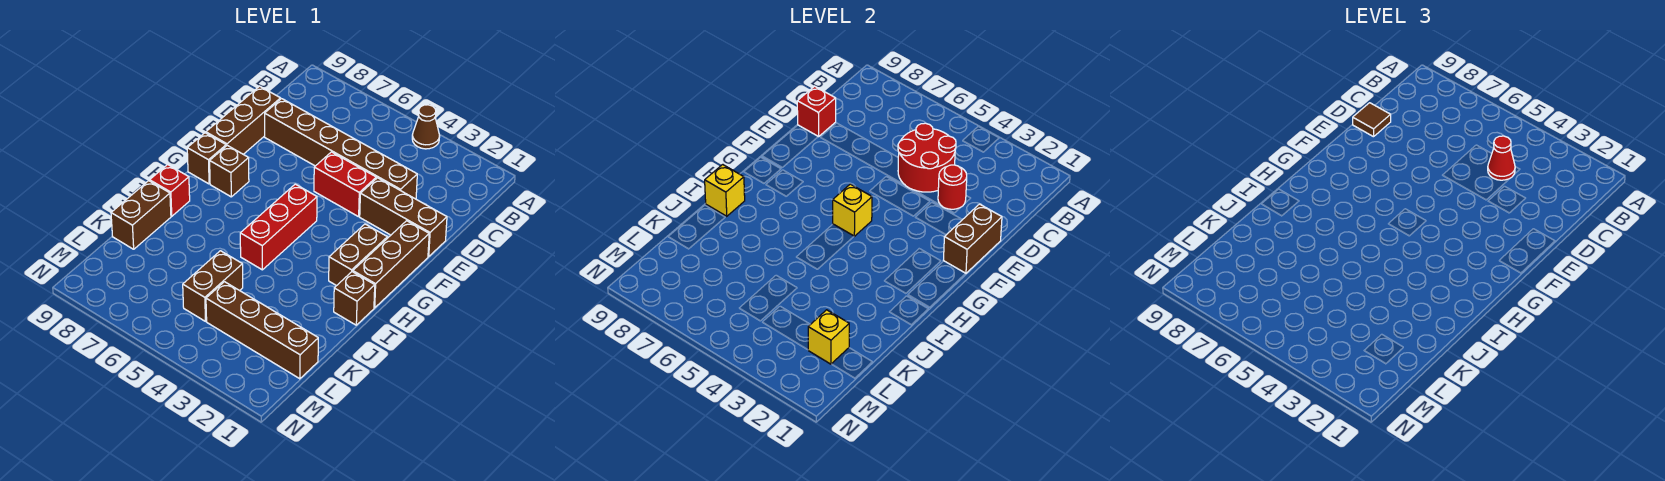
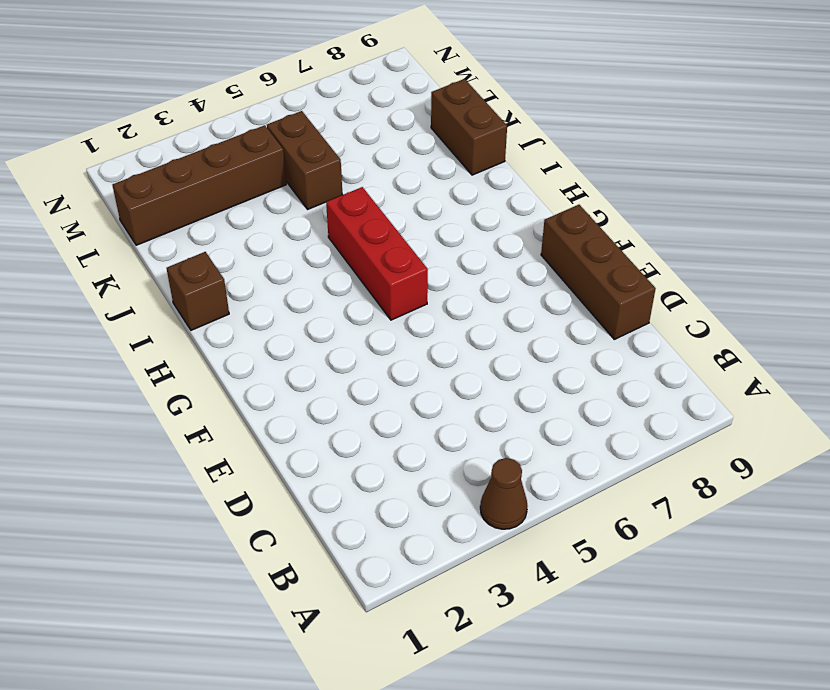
none -> brown brick D3:D8 level 1
none -> brown brick E1:E3 level 1
none -> red brick E4:E5 level 1

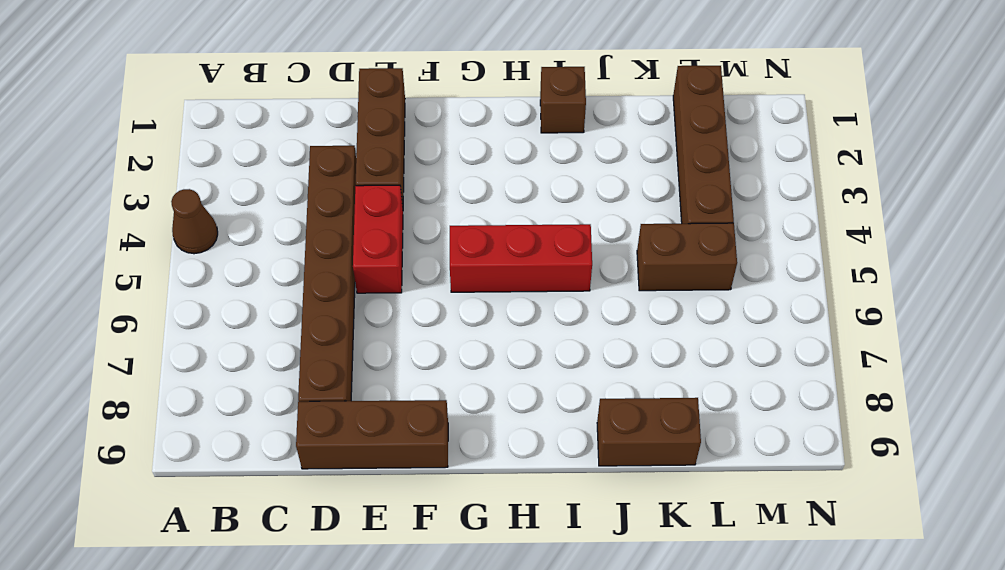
none -> brown brick F1:H1 level 1
none -> brown brick G2:H2 level 1
none -> brown brick G8 level 1

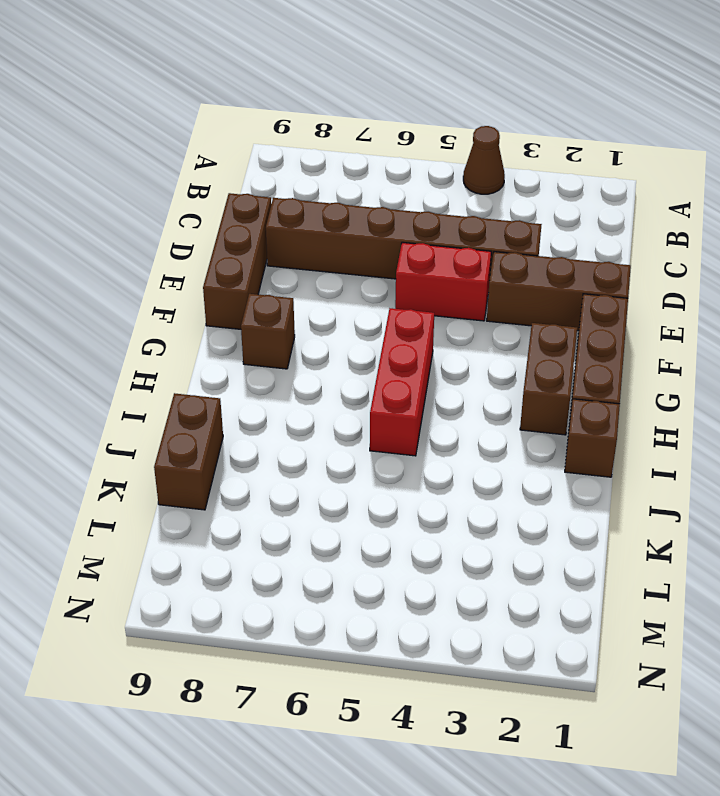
none -> brown brick G9 level 1
none -> red brick I9 level 1
none -> brown brick K5:L5 level 1

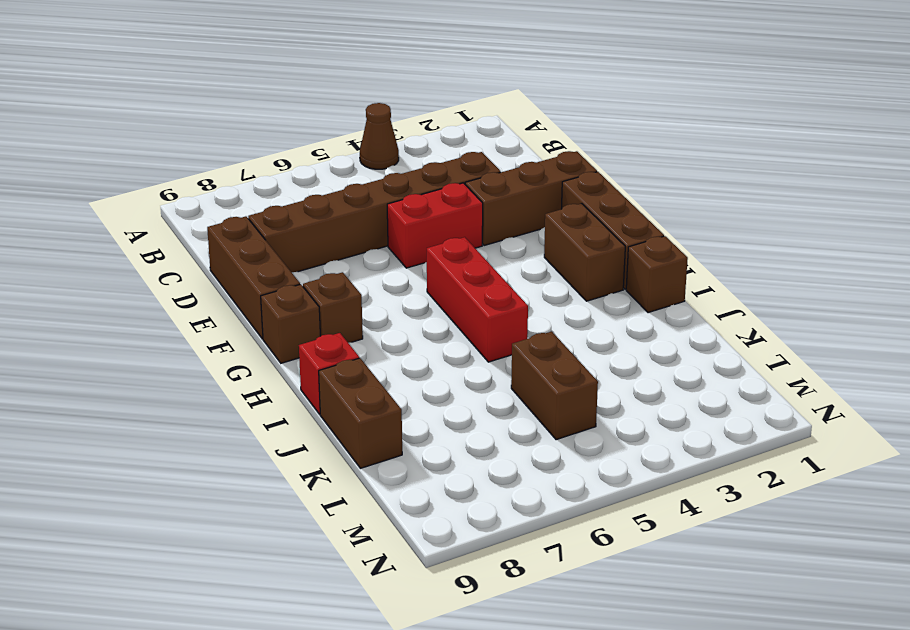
none -> brown brick L1:L4 level 1
none -> red round brick C4:D5 level 2
none -> red round brick D3 level 2

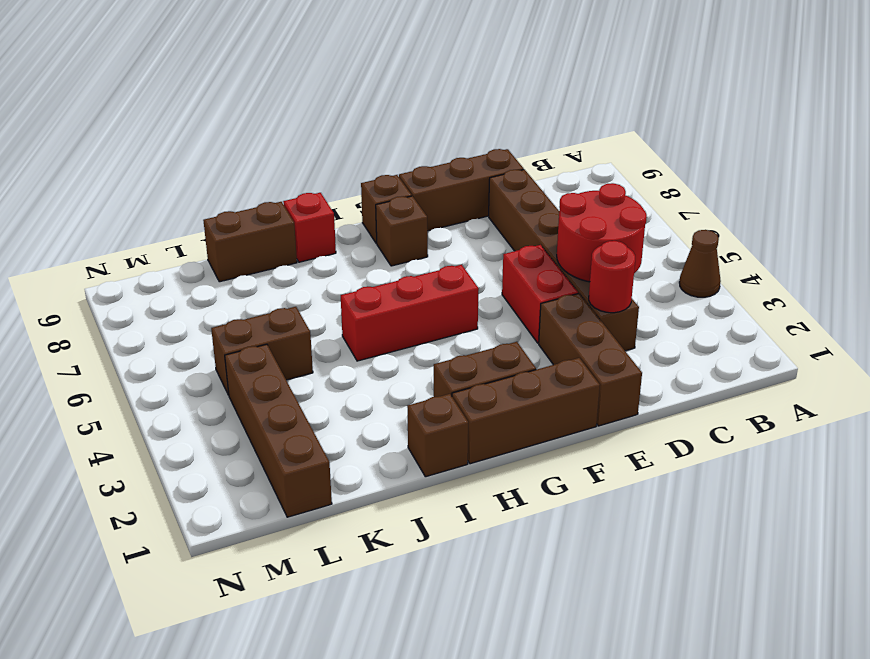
none -> red brick D9 level 2
none -> brown brick E1:F1 level 2
none -> yellow brick G5 level 2

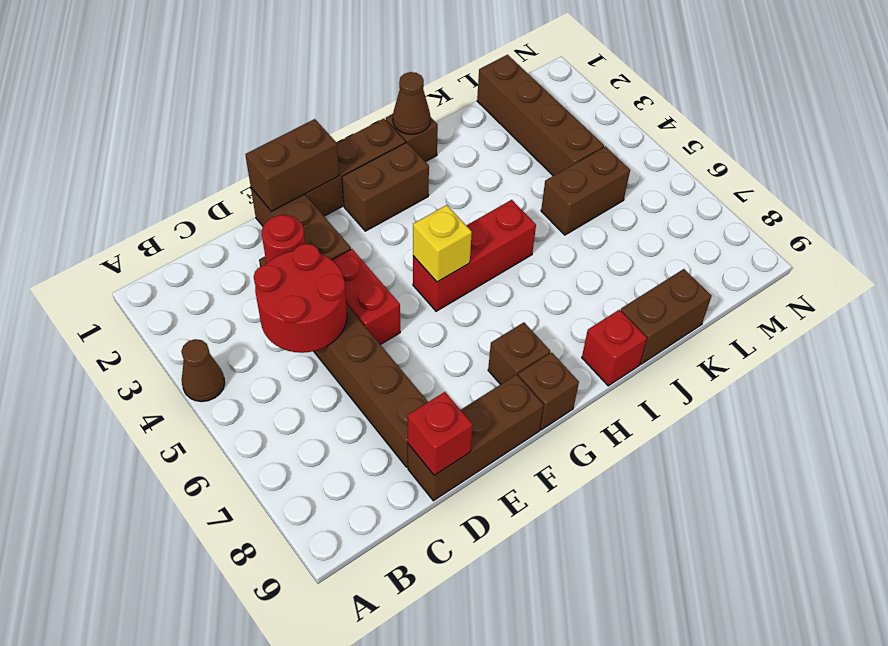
brown cone I1 level 2 -> none
none -> yellow brick I9 level 2
none -> yellow brick L2 level 2
none -> red cone C4 level 3

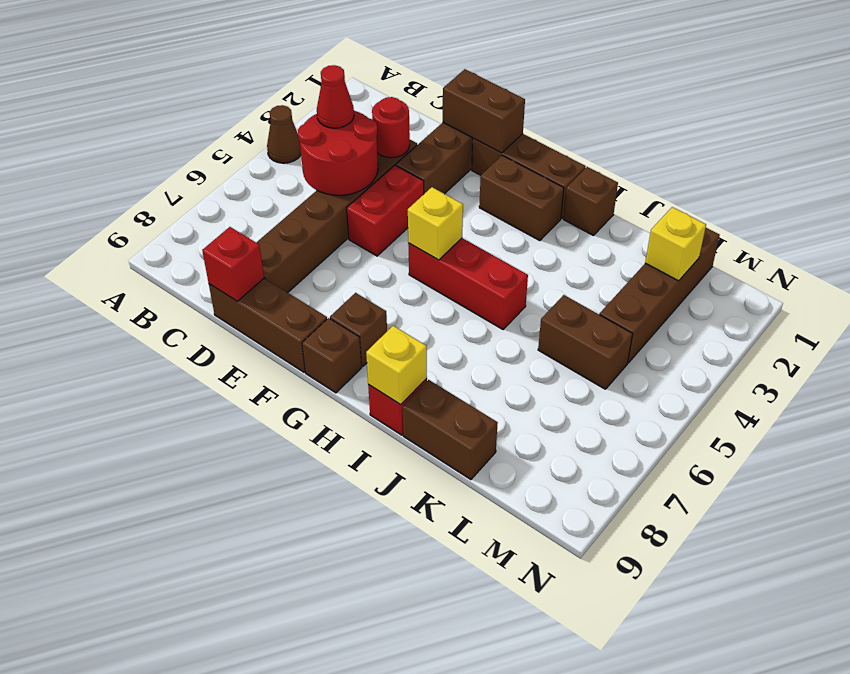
none -> brown tile D9 level 3

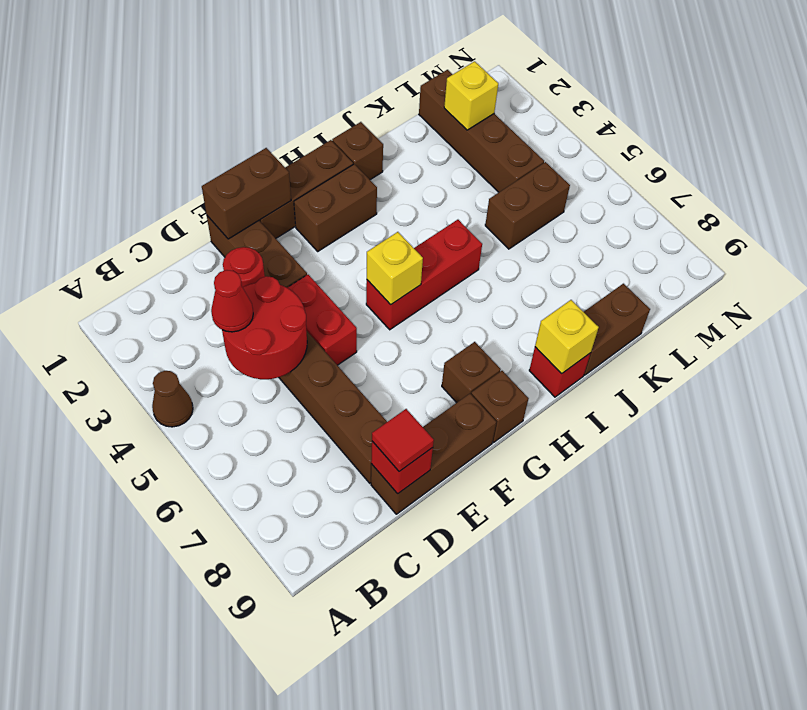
red tile D9 level 3 -> brown tile D9 level 3

